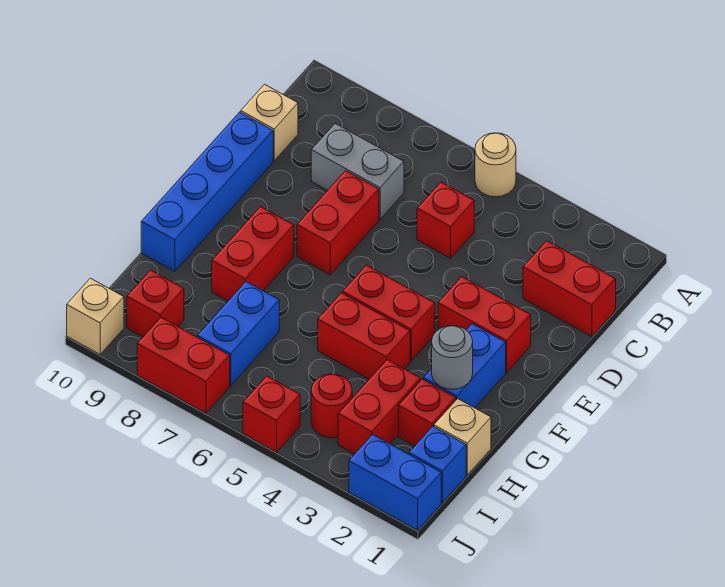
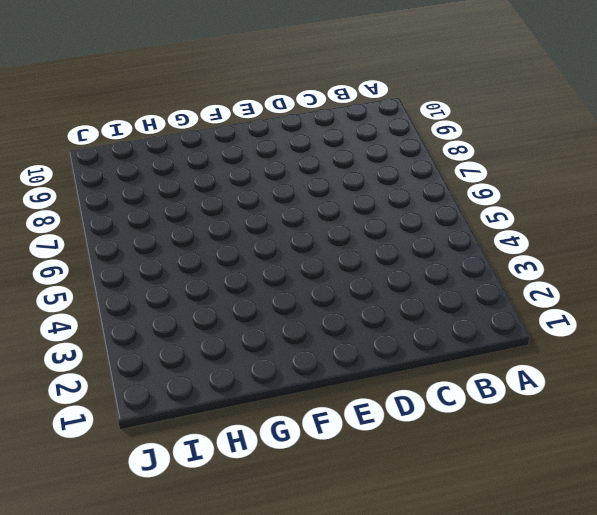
none -> tan round brick A5 level 1
none -> red brick C1:C2 level 1
none -> red brick C5 level 1

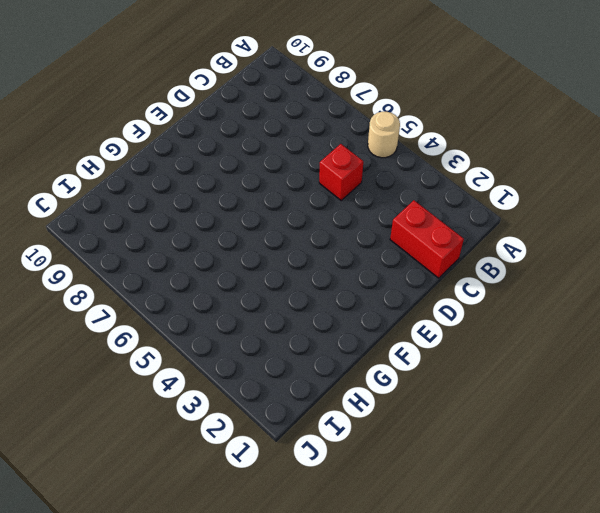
none -> grey brick C7:C8 level 1
none -> tan brick C10 level 1
none -> red brick D7:E7 level 1

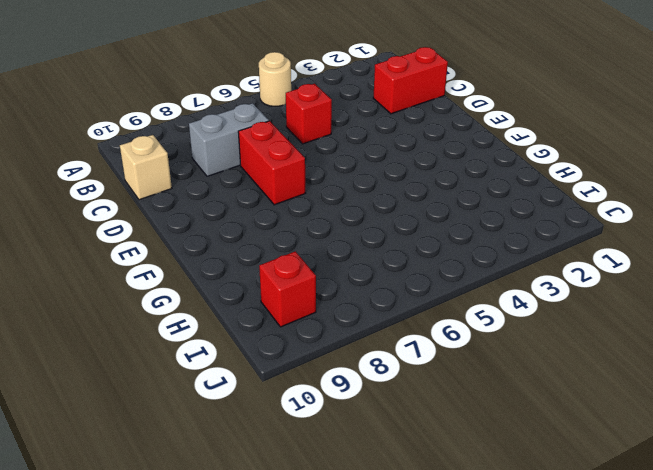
none -> blue brick D10:G10 level 1
none -> red brick E2:E3 level 1
none -> blue brick F2:G2 level 1

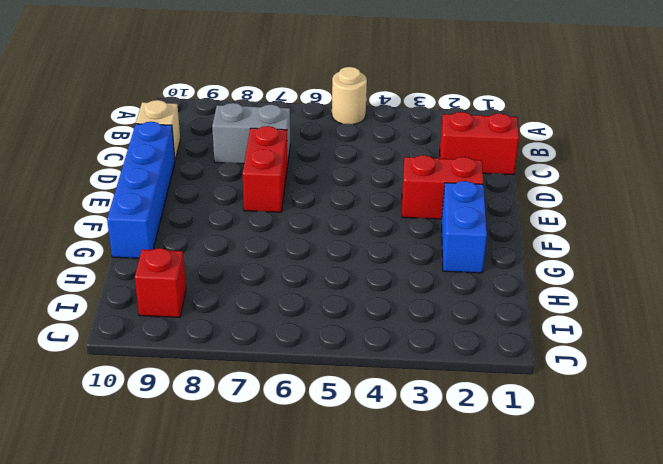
none -> red brick C5 level 1
none -> red brick F4:F5 level 1
none -> red brick F8:G8 level 1

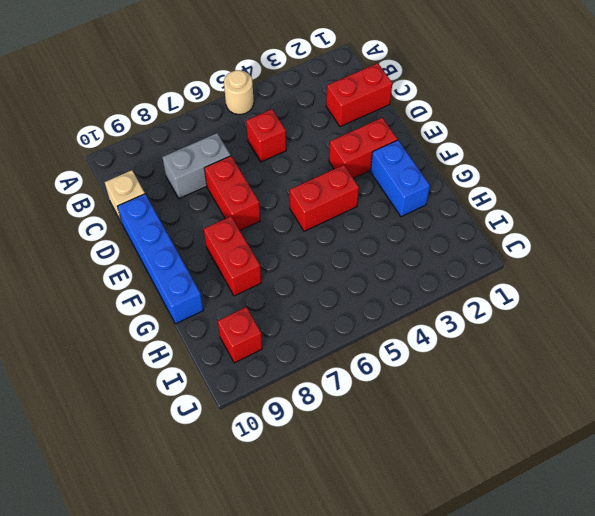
none -> red brick G4:G5 level 1
none -> tan brick H1 level 1
none -> red brick H2 level 1

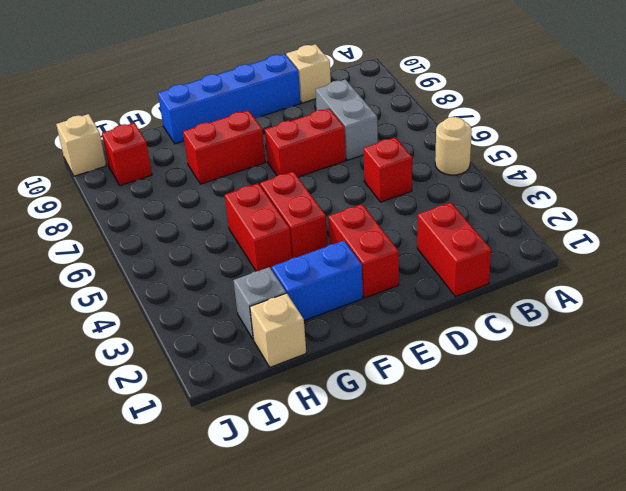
grey brick H2 level 1 -> red brick H2 level 1
none -> red brick H3:I3 level 1
none -> blue brick H7:I7 level 1
none -> blue brick I1 level 1

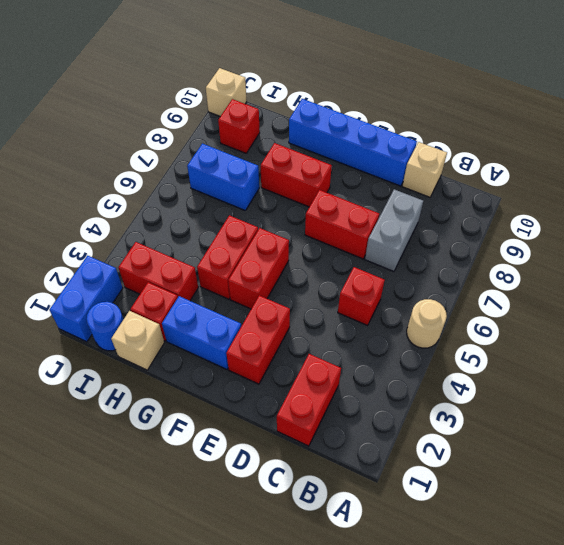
blue round brick I1 level 1 -> blue brick I1 level 1
none -> red round brick I4 level 1
none -> red brick J5 level 1
none -> red brick J7:J8 level 1

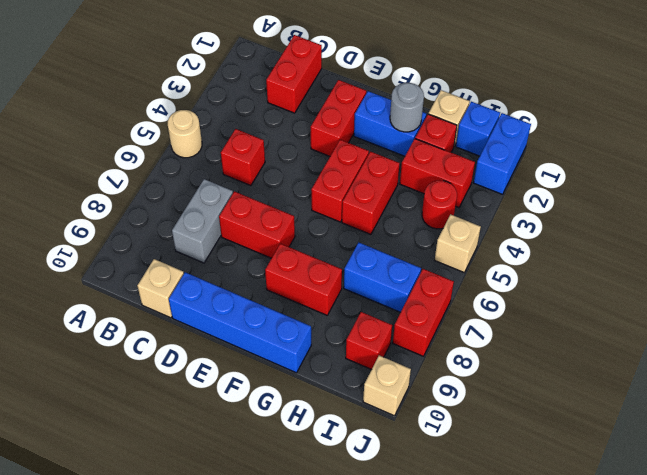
tan brick J5 level 1 -> red brick J5 level 1

